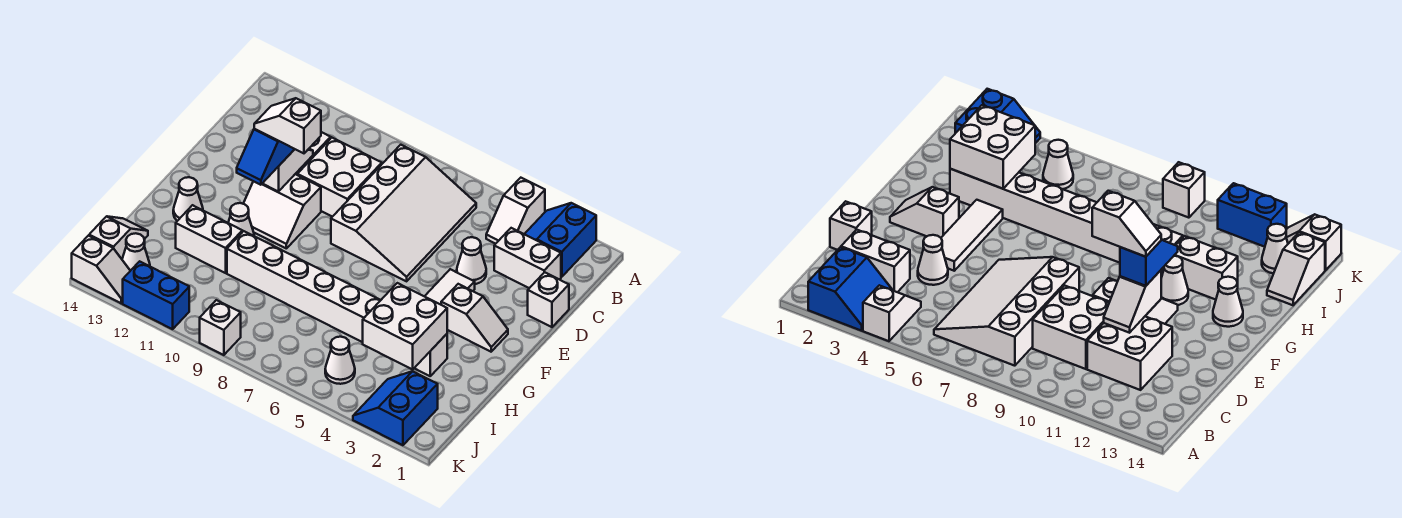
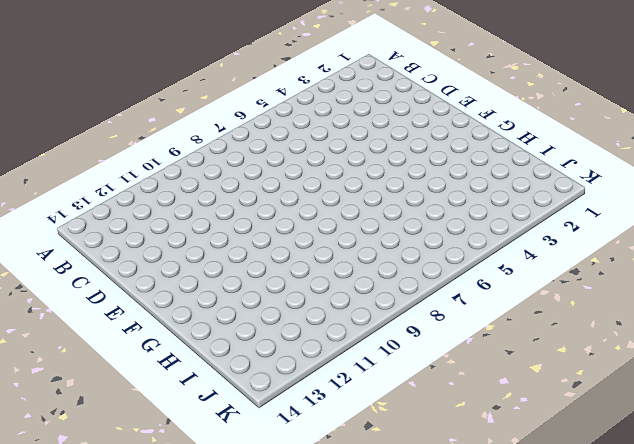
none -> blue slope A2:B3 level 1 top 2
none -> white slope A4:B4 level 1 top A
none -> white slope B6:E8 level 1 top 8

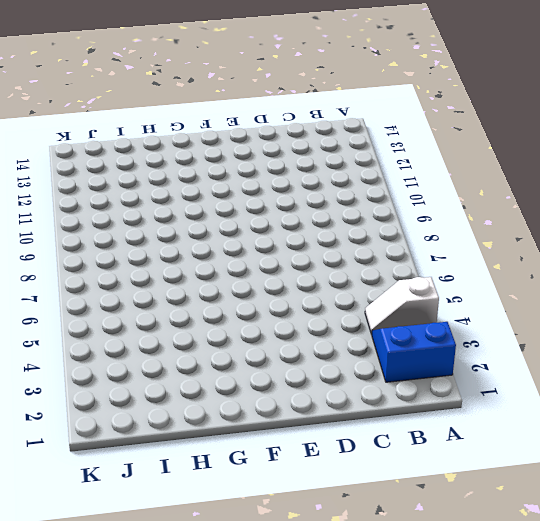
none -> white slope B6:E8 level 1 top 8
none -> white brick C2:C3 level 1
none -> white brick C9:D10 level 1

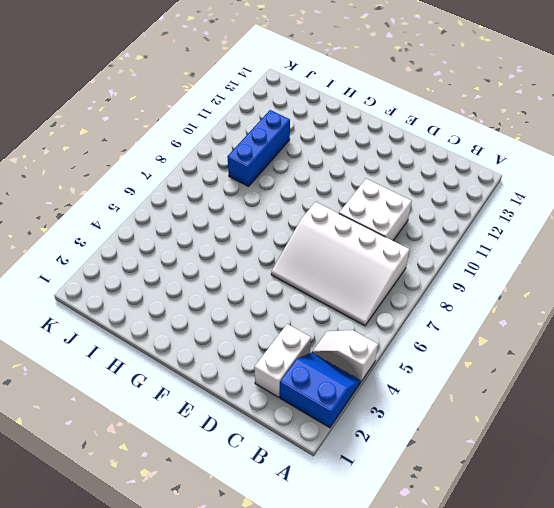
blue brick I9:I11 level 1 -> none
none -> white brick C11:D12 level 1
none -> white brick D1 level 1
none -> white cone D4 level 1

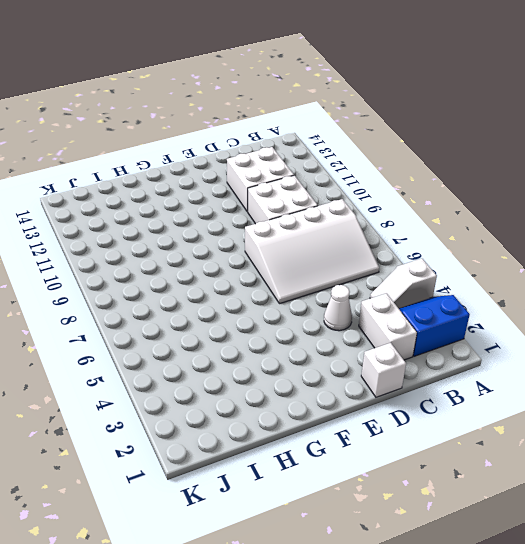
none -> white tile E4:G4 level 1
none -> white slope E10:F11 level 1 top E
none -> white slope F2:F3 level 1 top 3

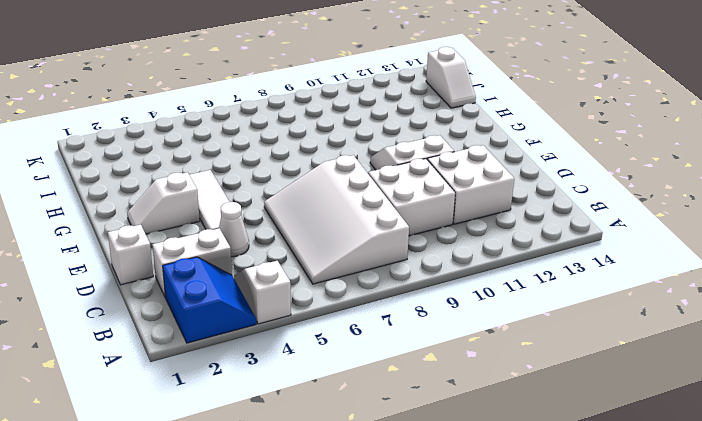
none -> white cone G11 level 1
none -> white cone G13 level 1
none -> white brick H3:H10 level 1

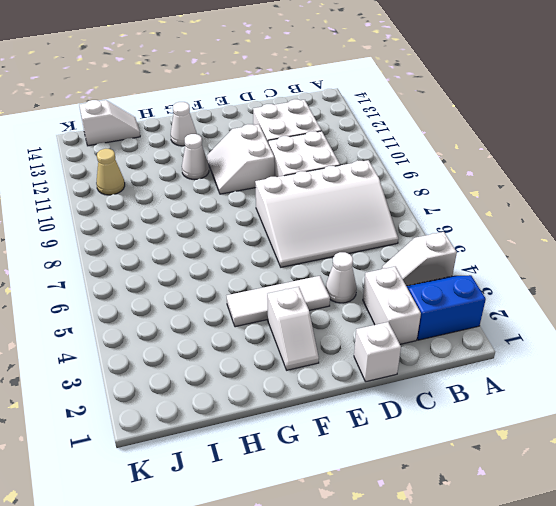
tan cone J11 level 1 -> none
none -> white brick H3:H10 level 1
none -> white brick H11:H12 level 1
none -> blue slope J2:K3 level 1 top 2

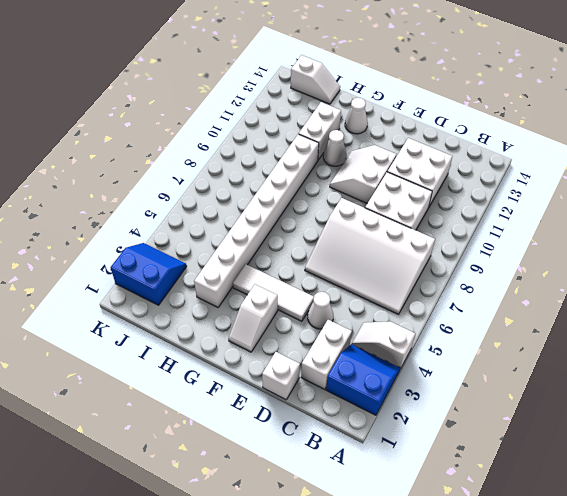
none -> white cone J5 level 1
none -> white cone J13 level 1
none -> white brick K9 level 1

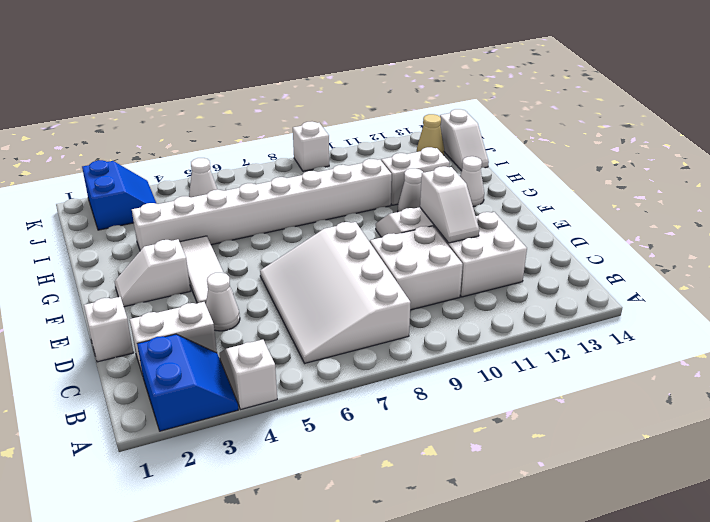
tan cone J13 level 1 -> white cone J13 level 1
none -> blue brick K11:K12 level 1
none -> white slope K13:K14 level 1 top 14
none -> white brick H3:I4 level 2

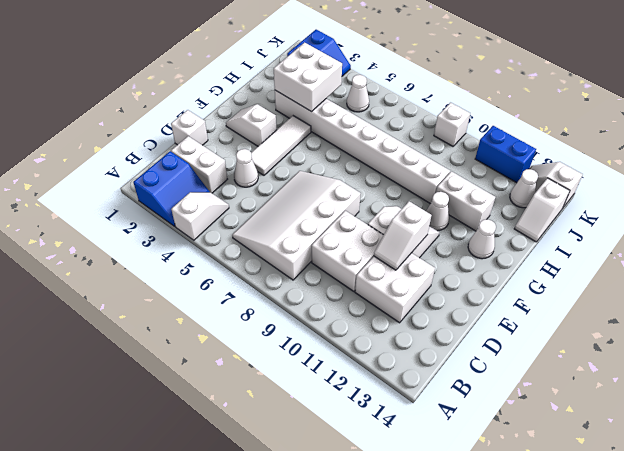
none -> blue slope E11:F11 level 3 top E
none -> white slope E10:E11 level 4 top 10

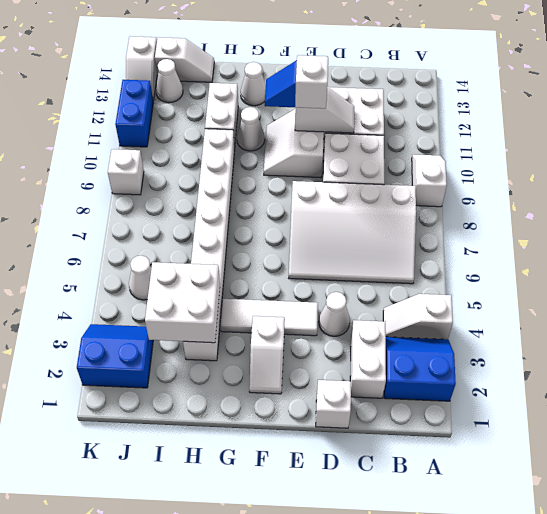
white slope A9:A10 level 1 top 9 -> none

